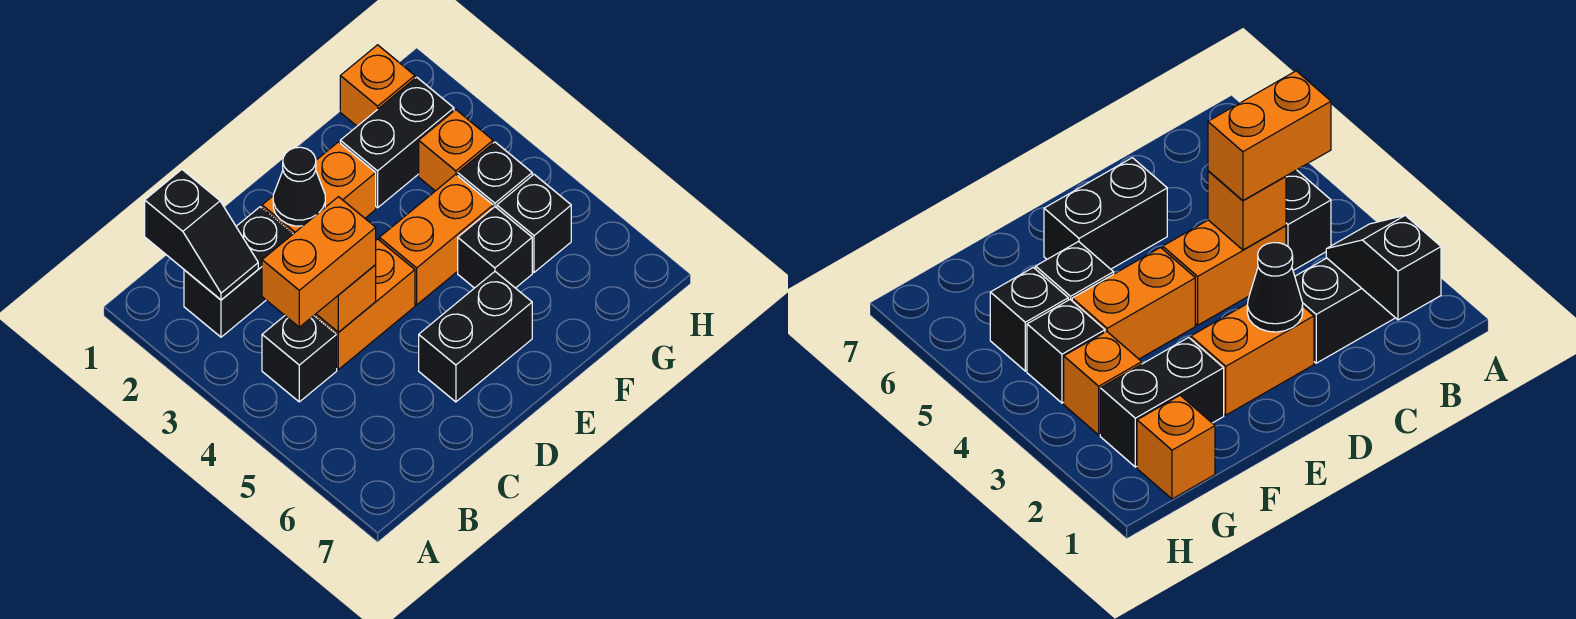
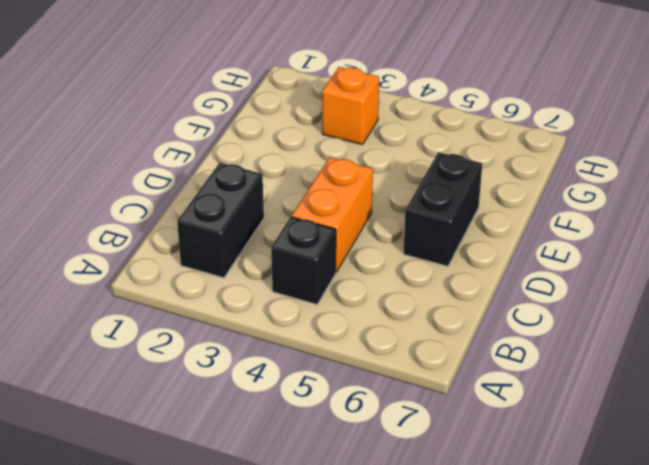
none -> orange brick D2:E2 level 1
none -> orange brick E4:F4 level 1
none -> black brick F2:G2 level 1

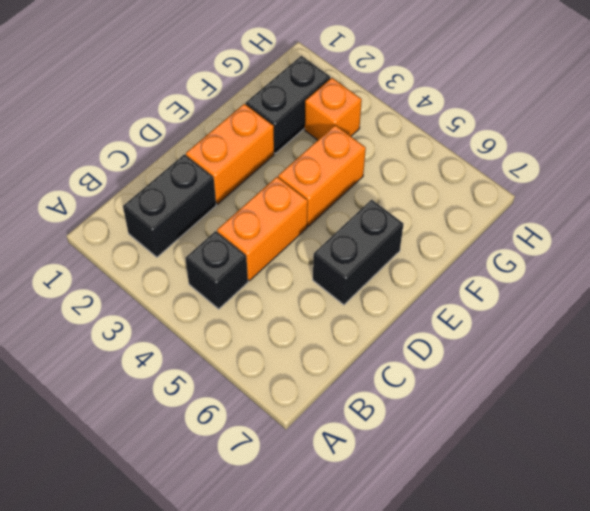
none -> black brick F5 level 1
none -> orange brick G1 level 1
none -> black brick G4 level 1

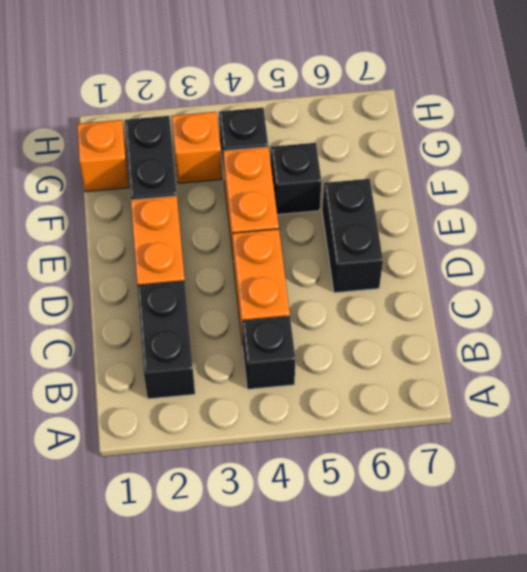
none -> black brick G5 level 1
none -> black slope B1:B2 level 2 top 1
none -> orange brick C4 level 2

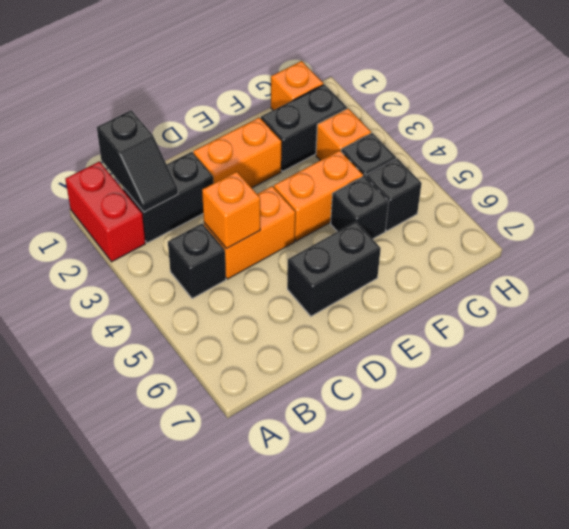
red brick A1:A2 level 1 -> none
none -> black cone D2 level 2
none -> orange brick B4:C4 level 3

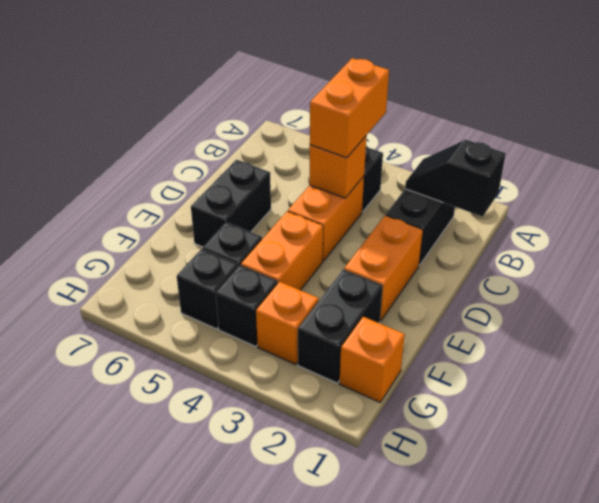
none -> black cone D2 level 2

